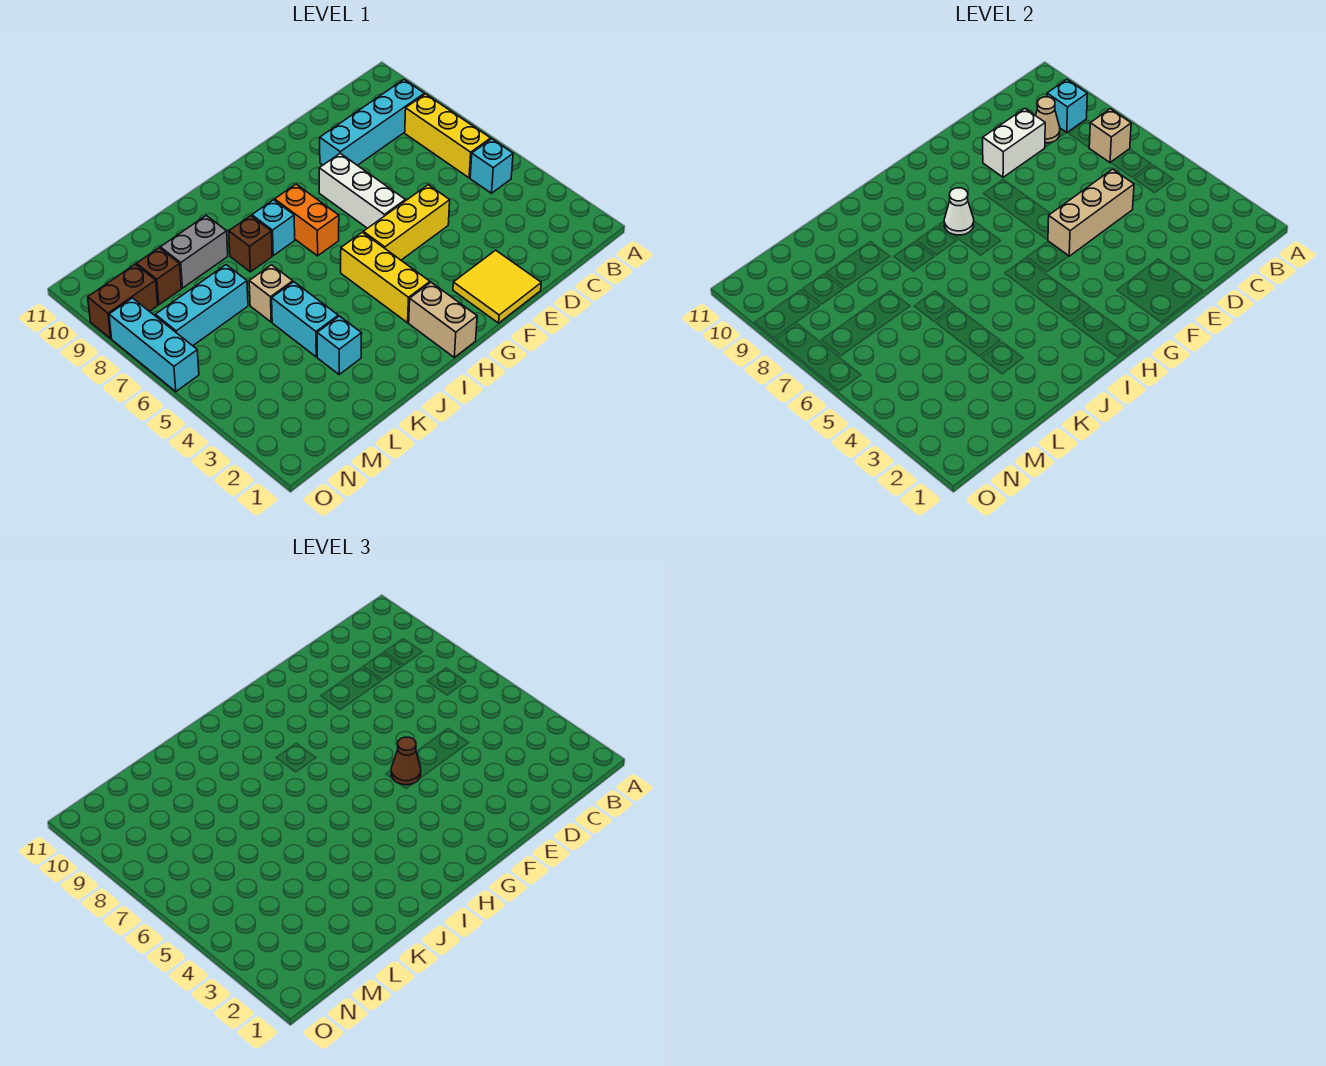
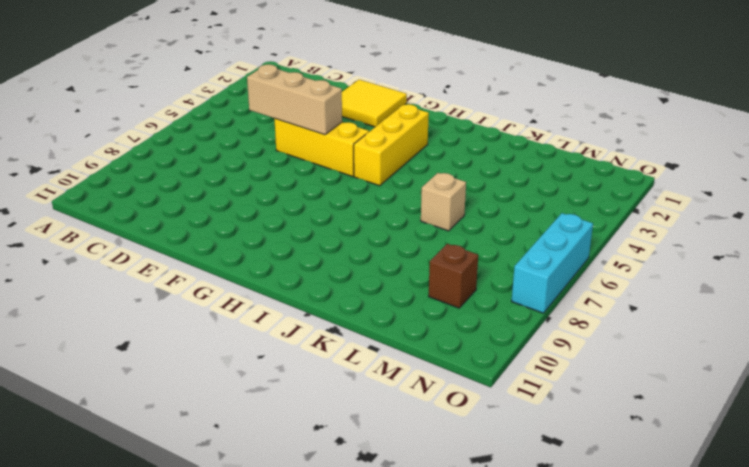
none -> cyan brick B5 level 1
none -> yellow brick B6:B8 level 1
none -> cyan brick B9:E9 level 1

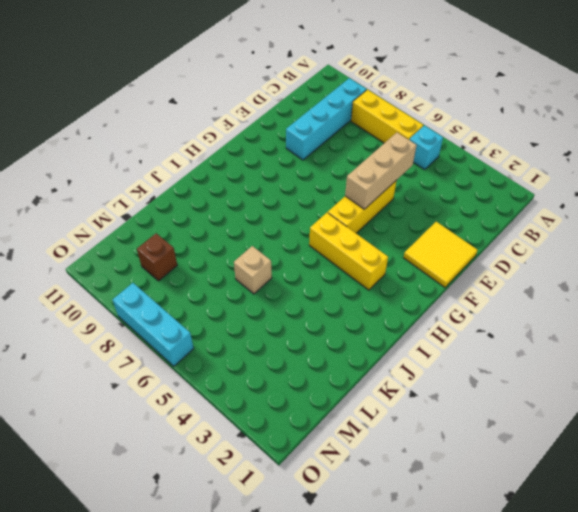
none -> white brick F6:F8 level 1
none -> tan brick H1:H2 level 1
none -> orange brick H7:H8 level 1

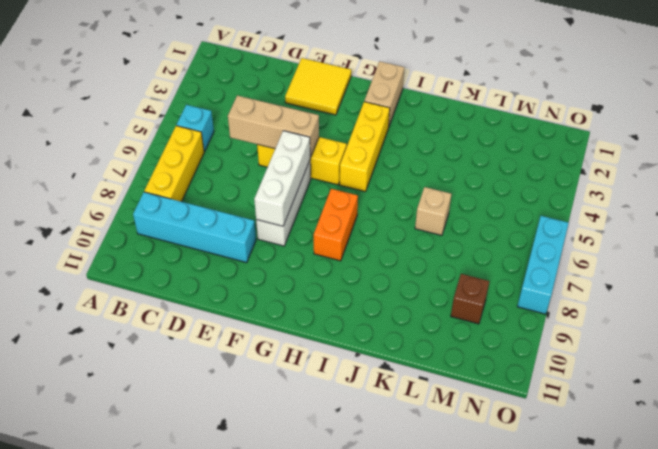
white brick F6:F8 level 2 -> none
none -> cyan brick I8 level 1
none -> brown brick J8 level 1
none -> cyan brick K3 level 1

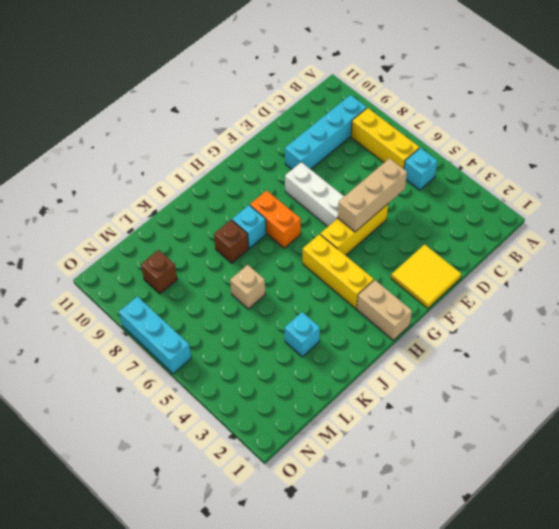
none -> cyan brick K4:K5 level 1
none -> grey brick K9:L9 level 1
none -> cyan brick L7:N7 level 1

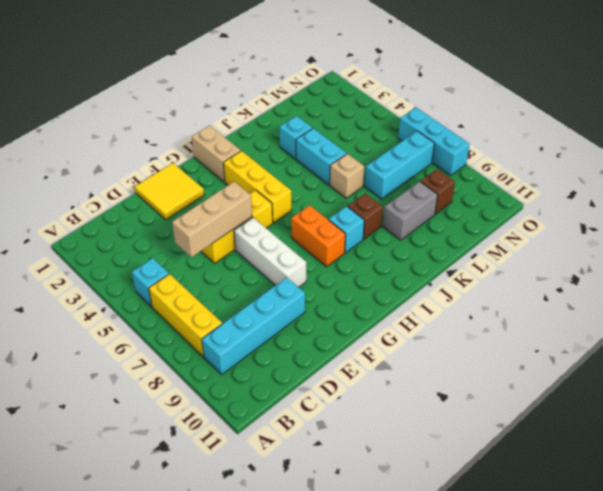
none -> brown brick N9:O9 level 1
none -> tan brick B7 level 2
none -> cyan brick B9 level 2

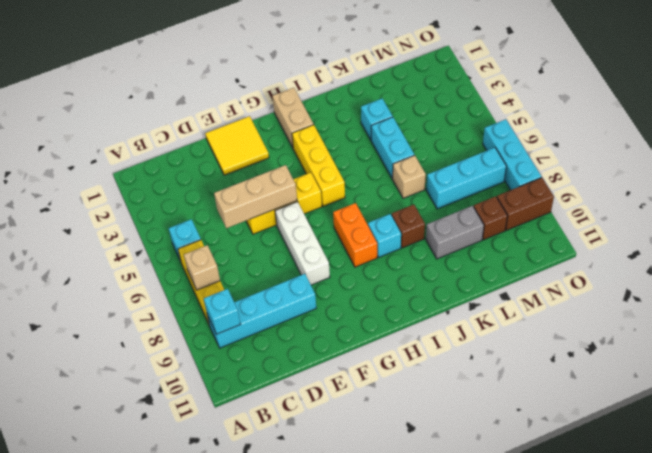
none -> tan cone C9 level 2
none -> white brick D9:E9 level 2
none -> white cone H8 level 2

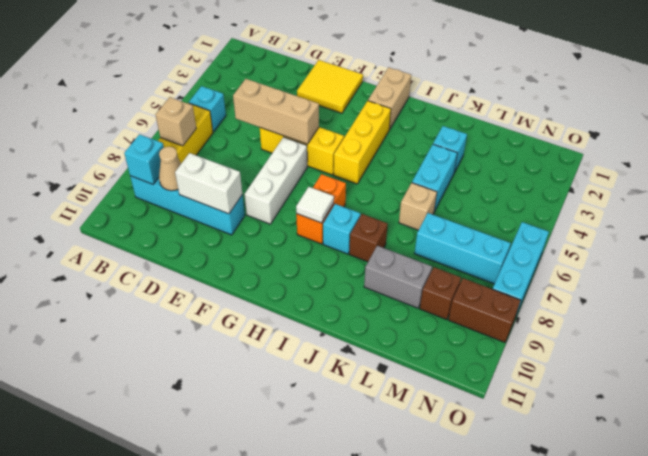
white tile H8 level 2 -> white cone H8 level 2
none -> brown cone F5 level 3

